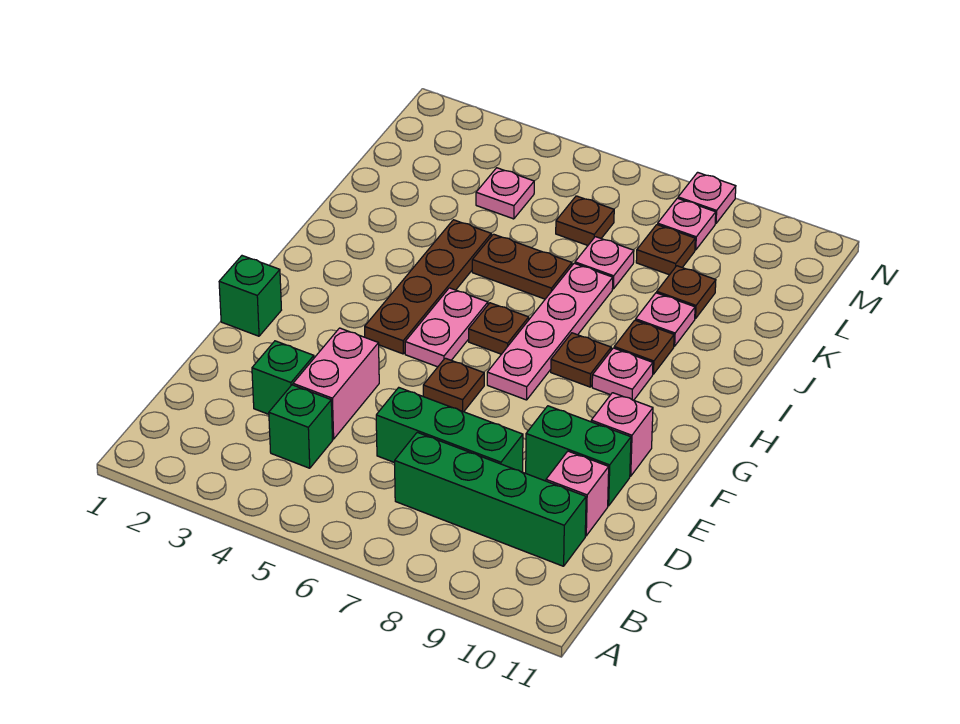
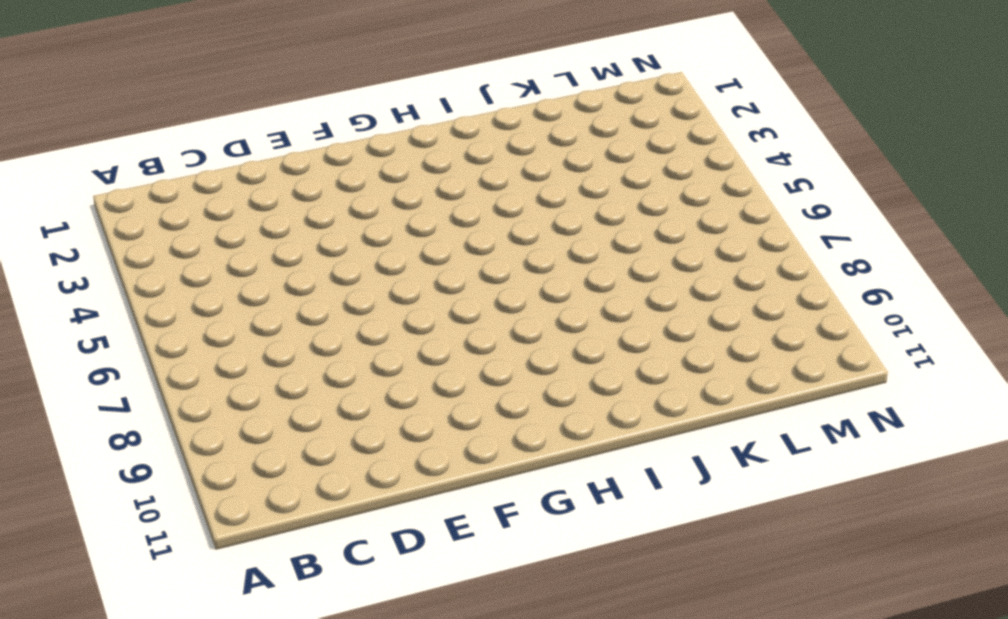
none -> green brick C4 level 1
none -> green brick C7:C10 level 1
none -> green brick D3 level 1

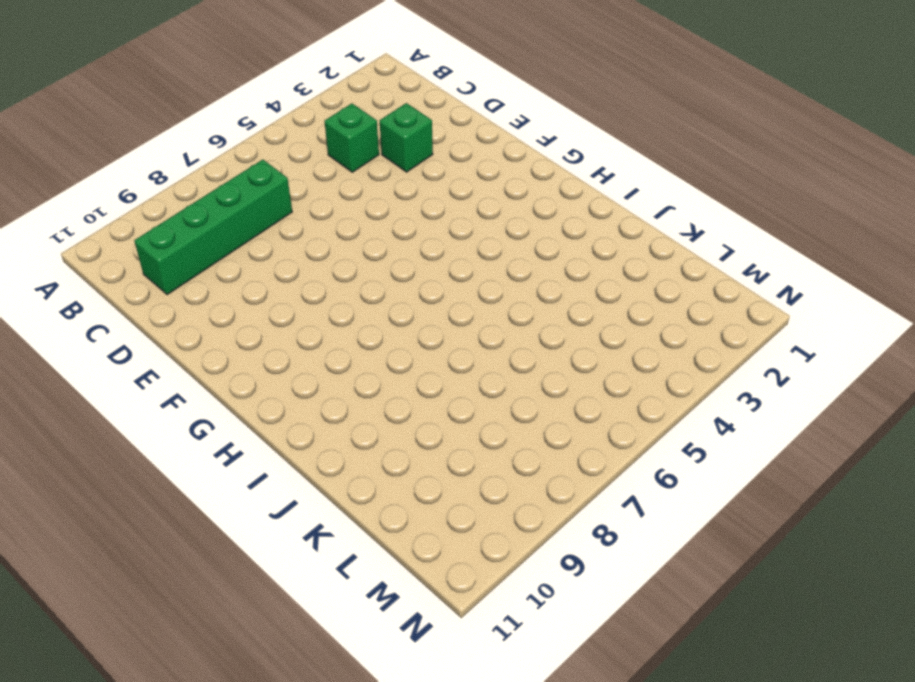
none -> pink brick D4:E4 level 1
none -> green brick D6:D8 level 1
none -> pink brick D10 level 1

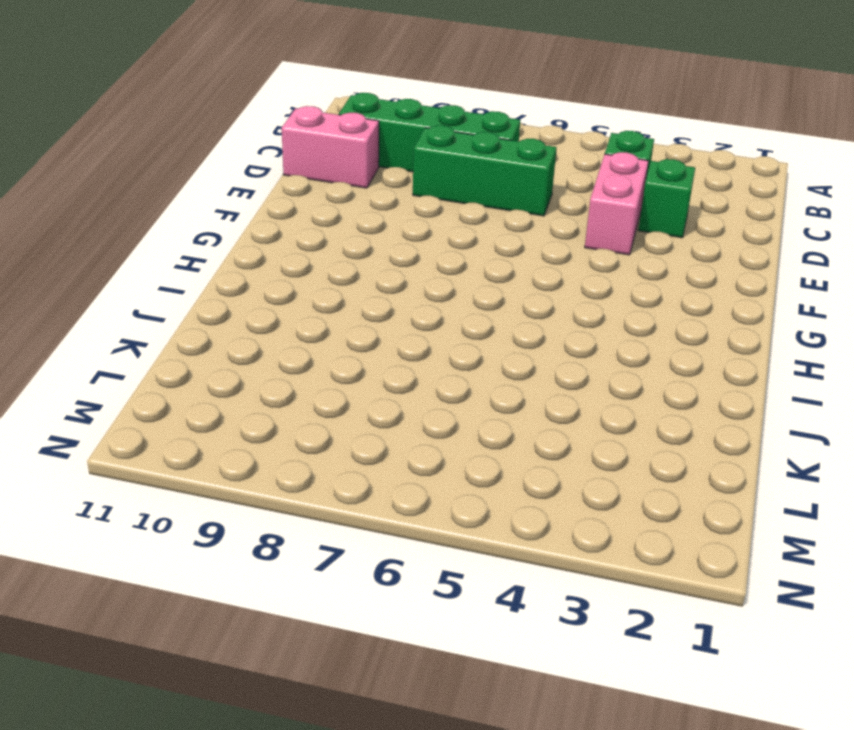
pink brick D10:D11 level 1 -> pink brick D10 level 1
none -> green brick E9:E10 level 1
none -> green brick F1 level 1
none -> brown plate F6 level 1

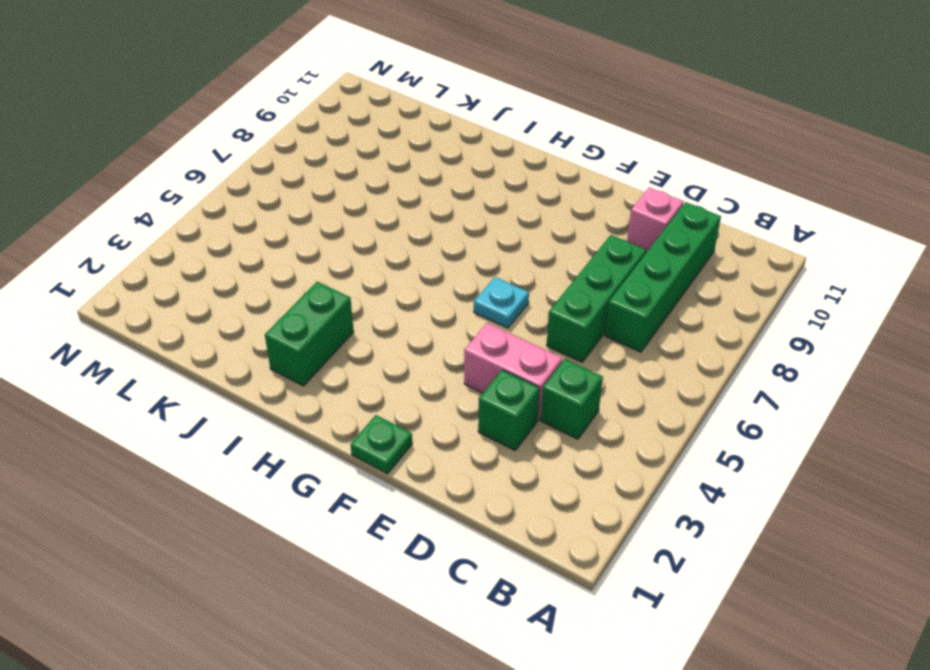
green plate F1 level 1 -> green brick F1 level 1
cyan plate F6 level 1 -> brown plate F6 level 1
green brick I2:I3 level 1 -> green brick E9:E10 level 1
none -> pink brick F10 level 1
none -> brown plate G4:J4 level 1
none -> pink plate G5:H5 level 1

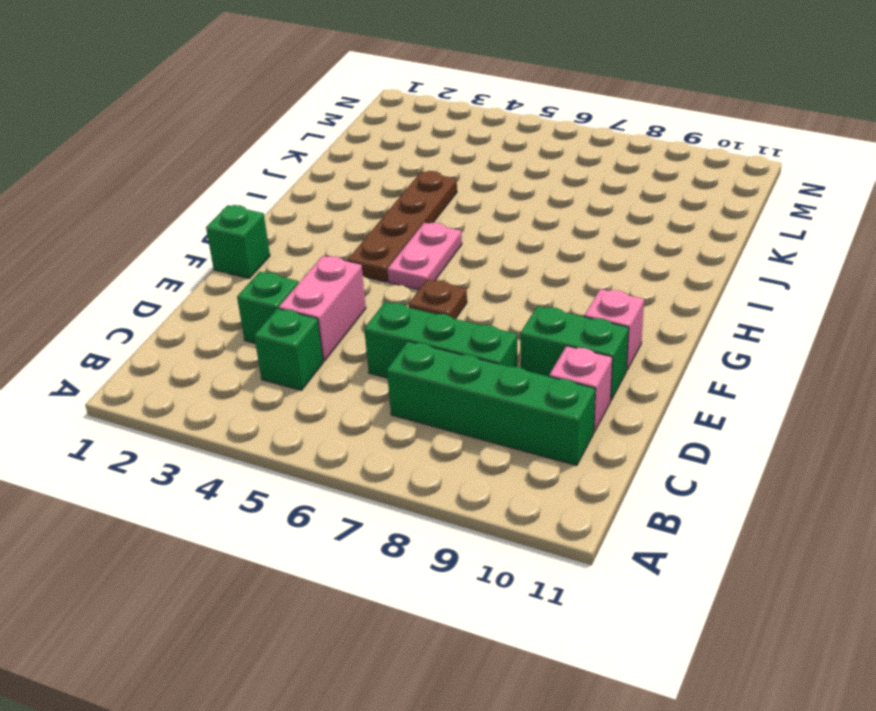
none -> pink plate G7:J7 level 1
none -> brown plate H6 level 1
none -> brown plate H8 level 1

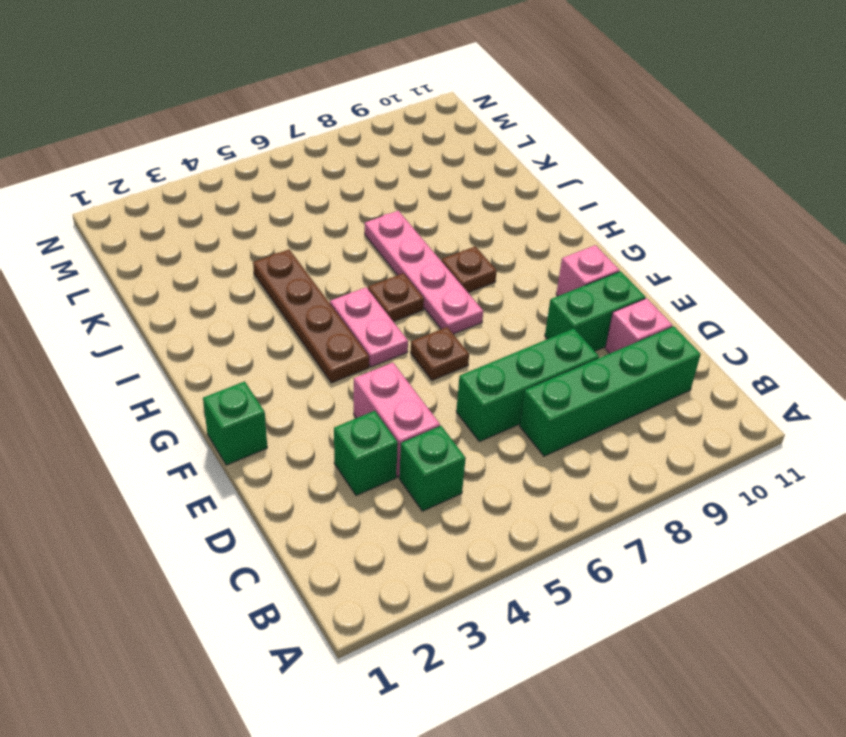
none -> pink plate H9 level 1
none -> brown plate I9 level 1
none -> brown plate J5:J6 level 1

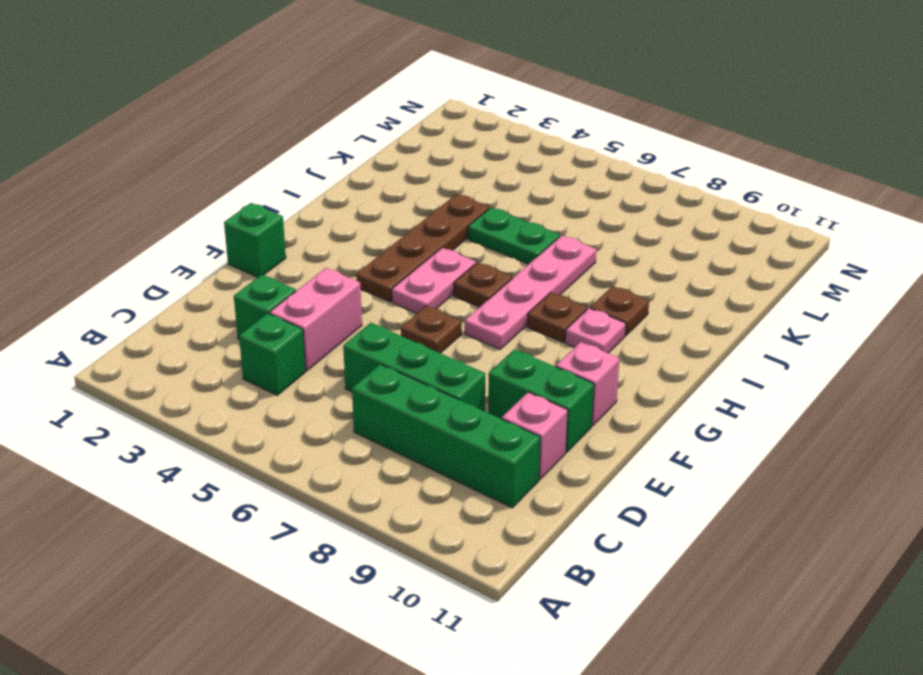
green plate J5:J6 level 1 -> brown plate J5:J6 level 1
none -> pink plate J9 level 1
none -> pink plate K7 level 1
none -> brown plate K9 level 1

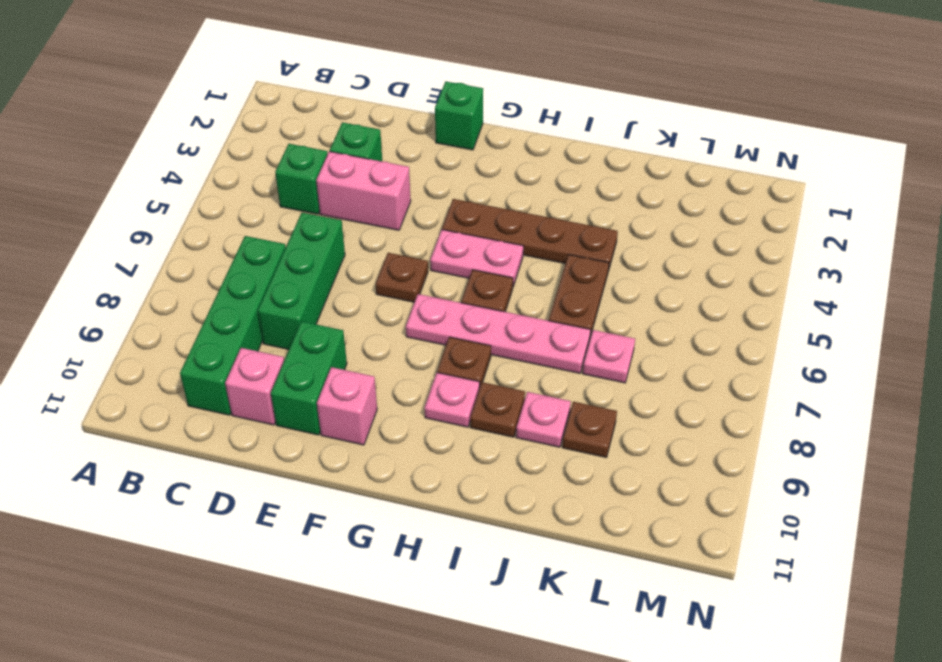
none -> pink plate L4 level 1
none -> brown plate L6 level 1
none -> brown plate L8 level 1

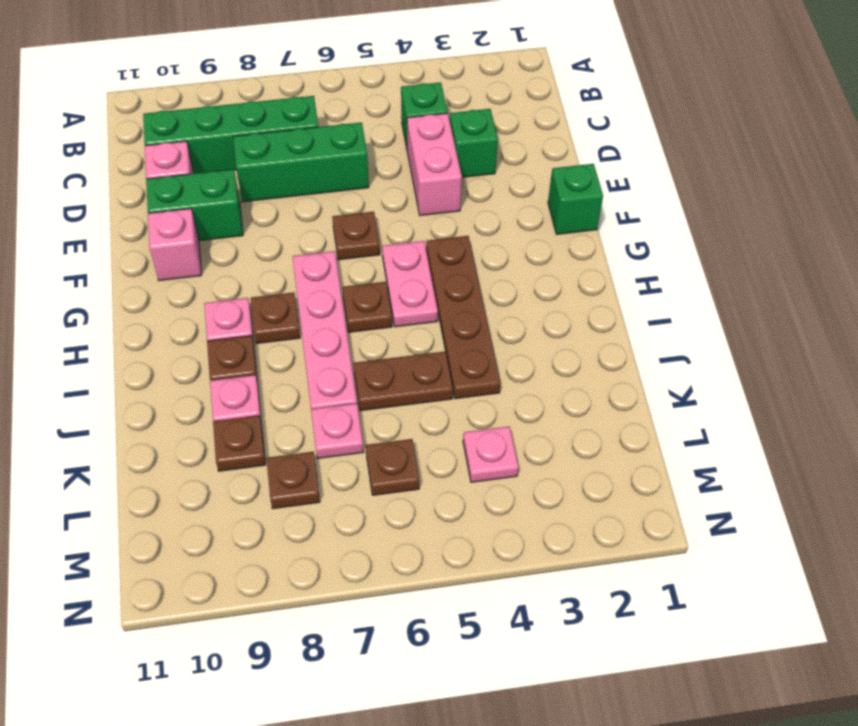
none -> pink plate M8 level 1
none -> pink plate N8 level 1

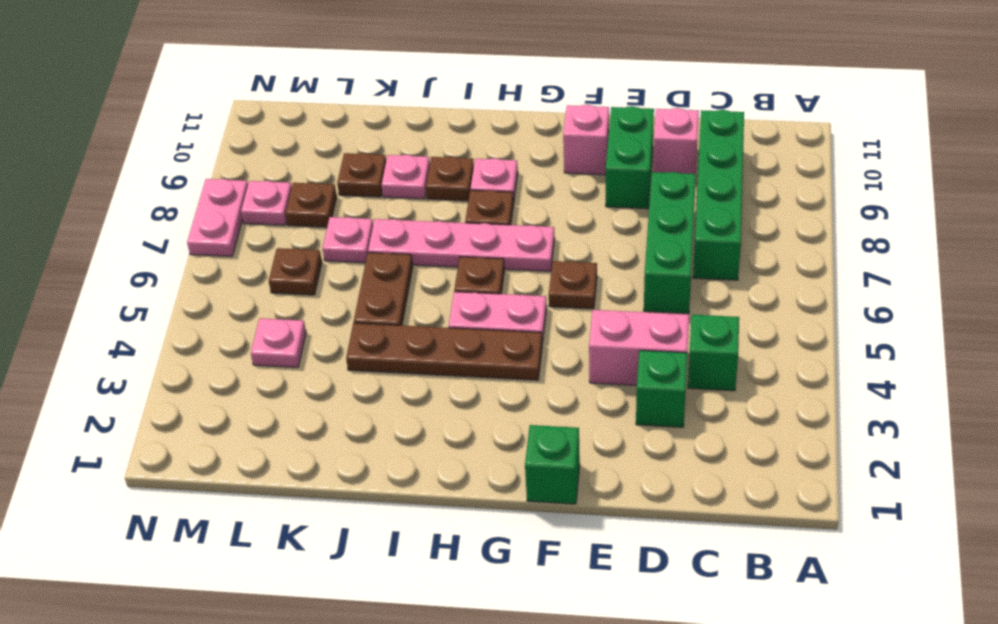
pink plate N7:N8 level 1 -> pink plate N8 level 1

